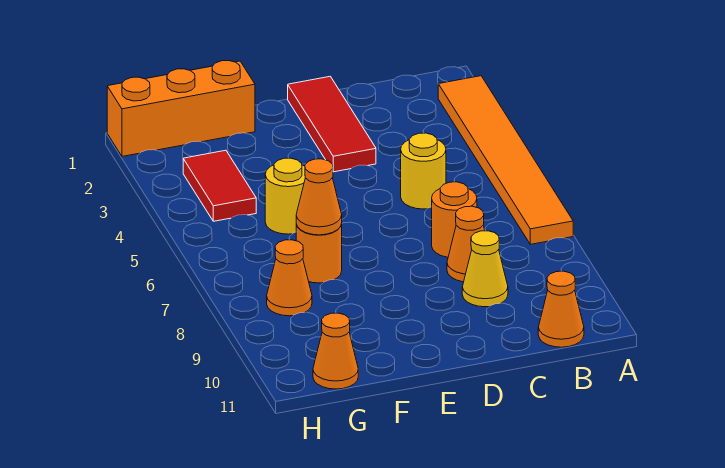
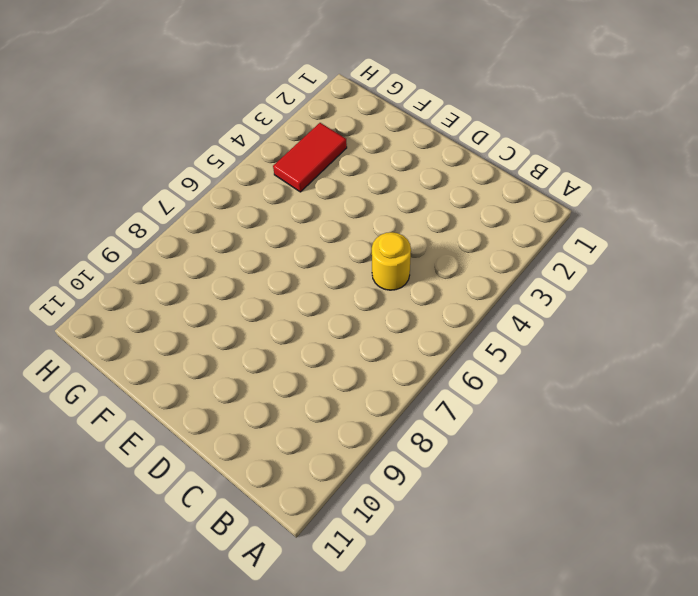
none -> orange tile A2:A7 level 1
none -> orange cone B11 level 1
none -> orange round brick C7 level 1

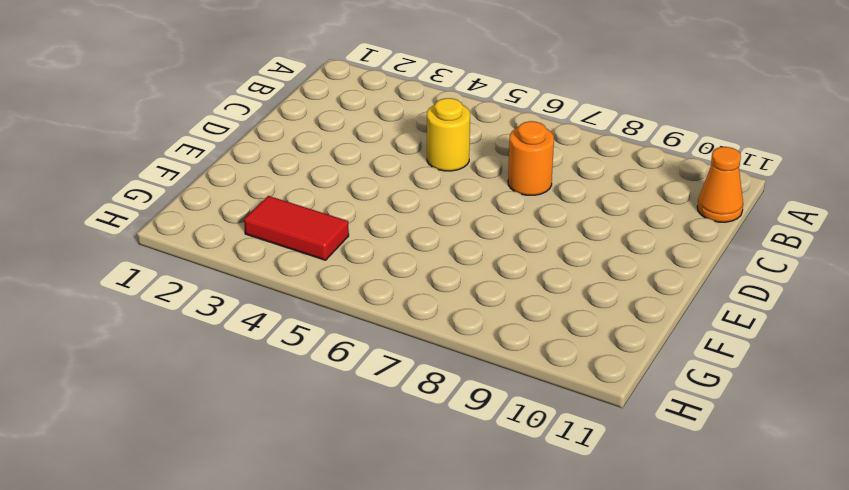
none -> orange tile A2:A7 level 1
none -> orange cone C8 level 1
none -> yellow cone C9 level 1

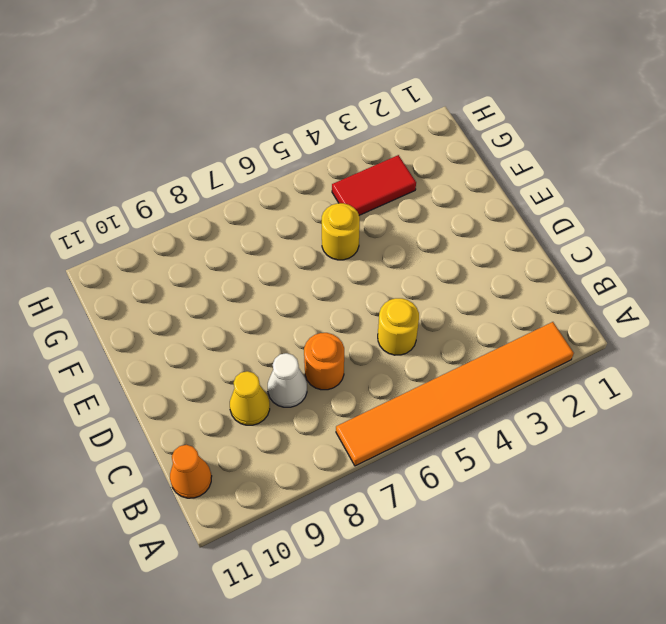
white cone C8 level 1 -> orange cone C8 level 1
none -> red tile D1:D3 level 1
none -> orange brick F1:H1 level 1
none -> orange round brick F7 level 1

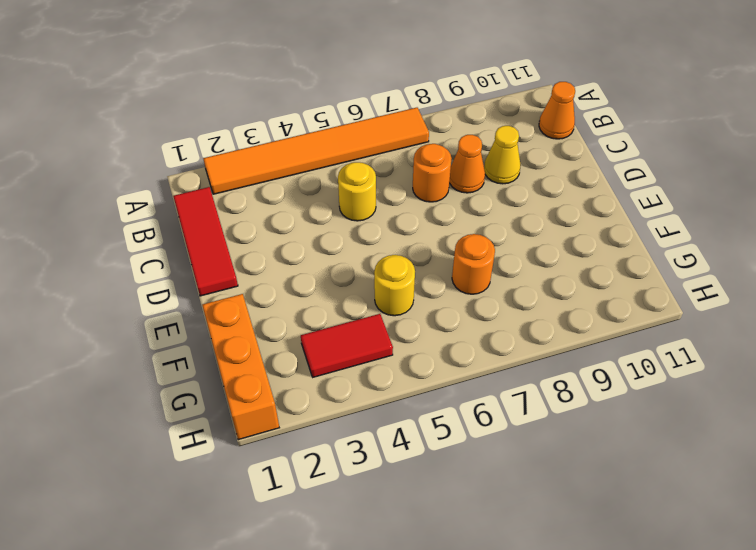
red tile B1:D1 level 1 -> red tile D1:D3 level 1
none -> orange cone G8 level 1
none -> orange cone G11 level 1
none -> orange cone F7 level 2

